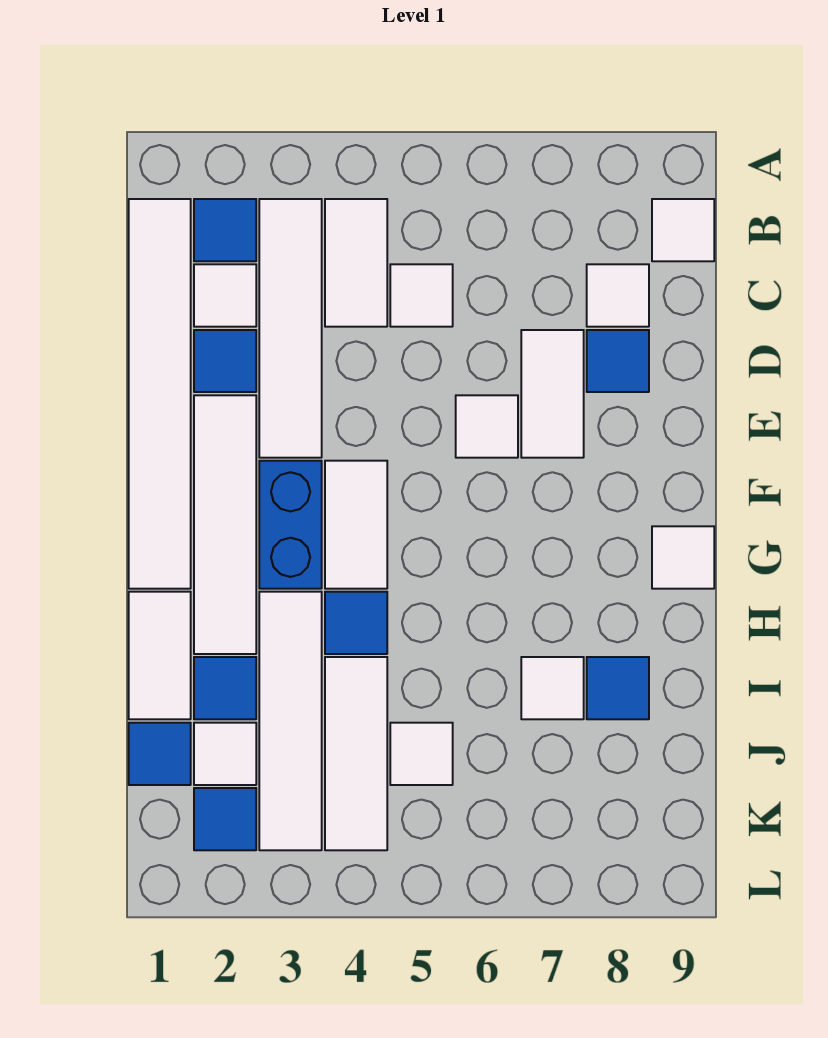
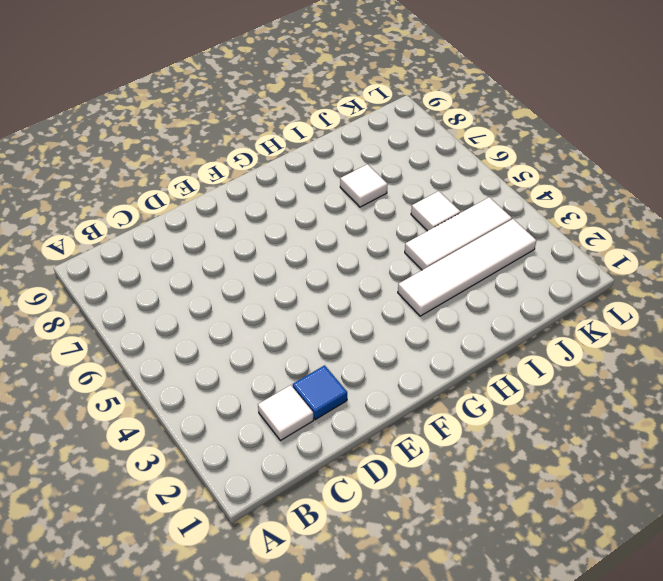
none -> white tile B1:G1 level 1
none -> blue tile B2 level 1
none -> white tile B3:E3 level 1

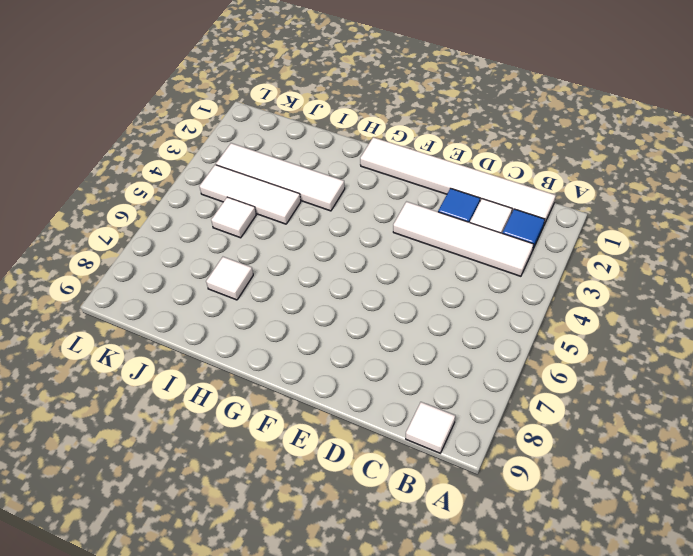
none -> white tile B4:C4 level 1
none -> white tile C5 level 1
none -> white tile C8 level 1

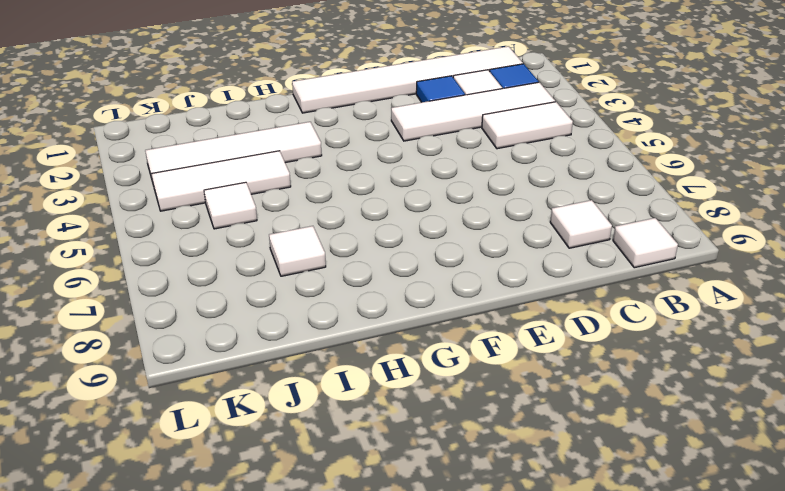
none -> white tile C5 level 1
none -> white tile D7:E7 level 1
none -> blue tile D8 level 1

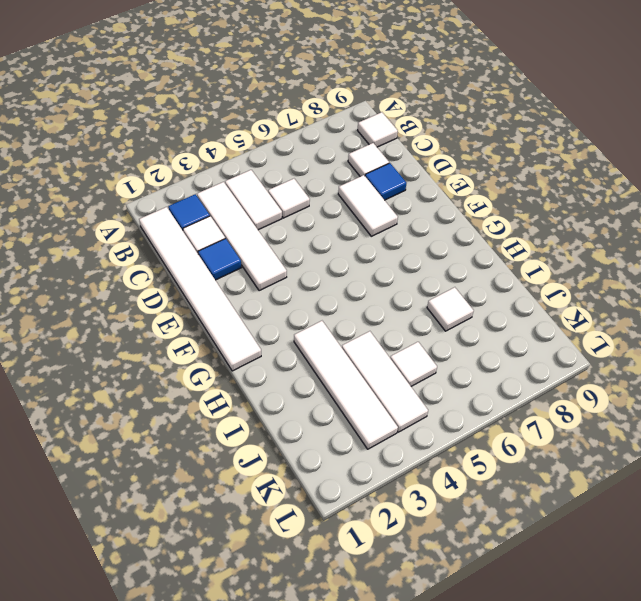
none -> white tile E2:H2 level 1
none -> white tile E6 level 1
none -> blue brick F3:G3 level 1

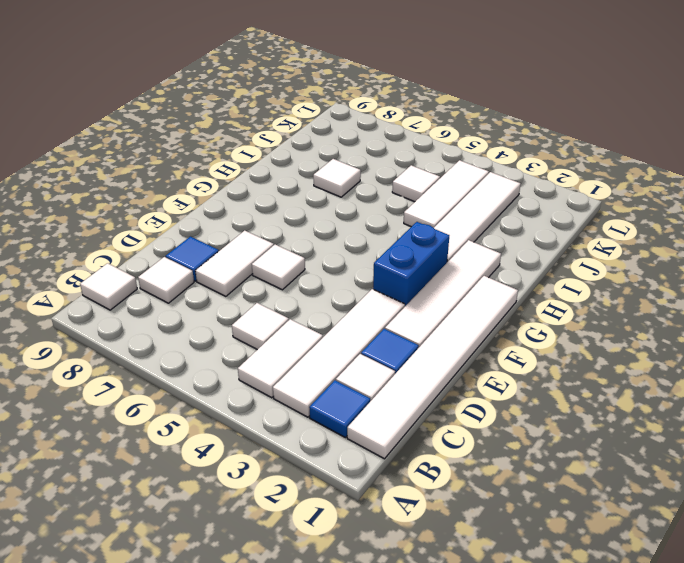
none -> white tile F4:G4 level 1
none -> white tile G9 level 1
none -> white tile H1:I1 level 1

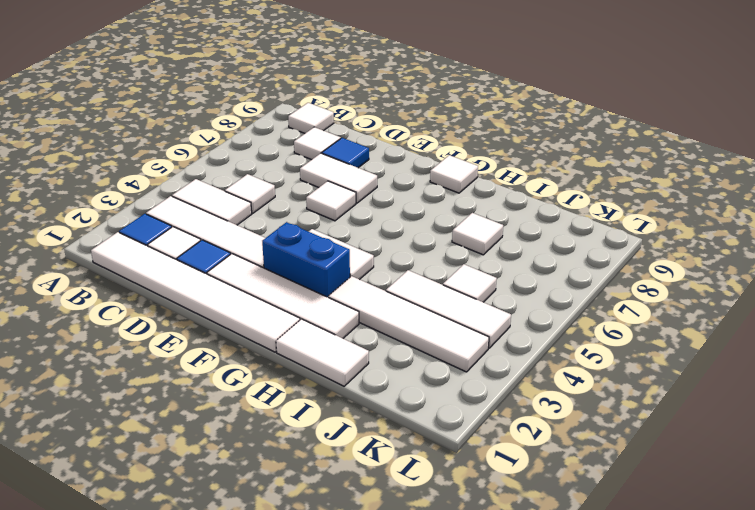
none -> blue tile H4 level 1
none -> blue tile I2 level 1
none -> blue tile I8 level 1

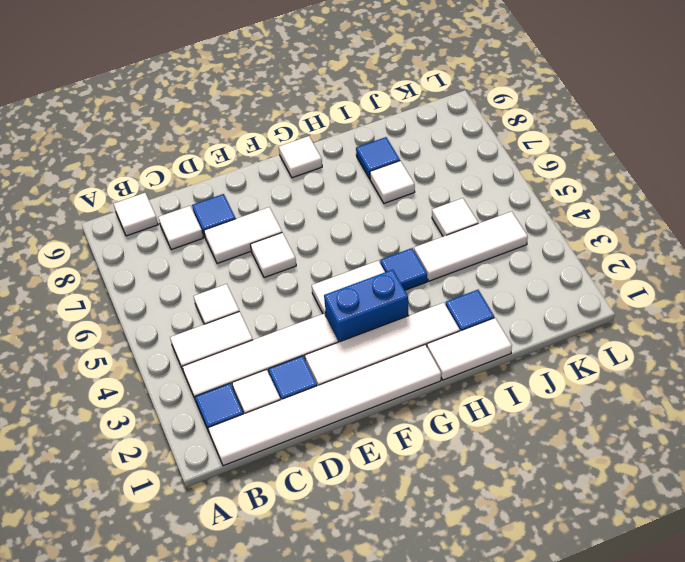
none -> white tile H3:K3 level 1
none -> blue tile J1 level 1
none -> white tile J2 level 1

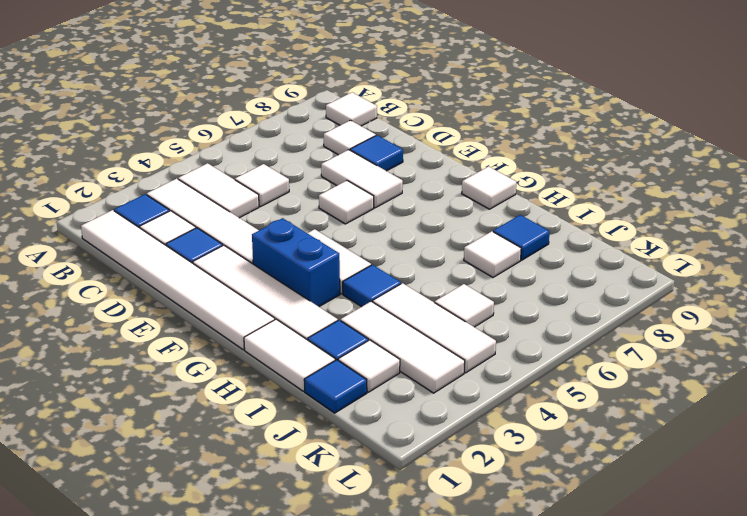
white tile I3:K3 level 1 -> white tile H3:K3 level 1
none -> blue tile K2 level 1

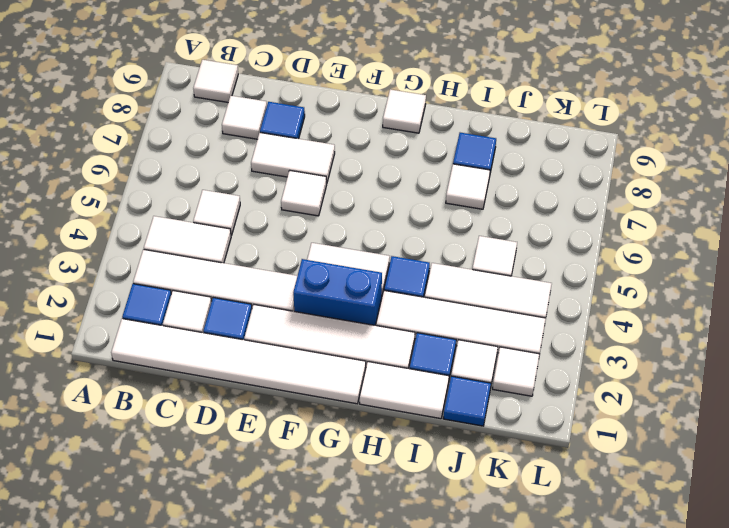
white tile K2 level 1 -> blue tile K2 level 1

